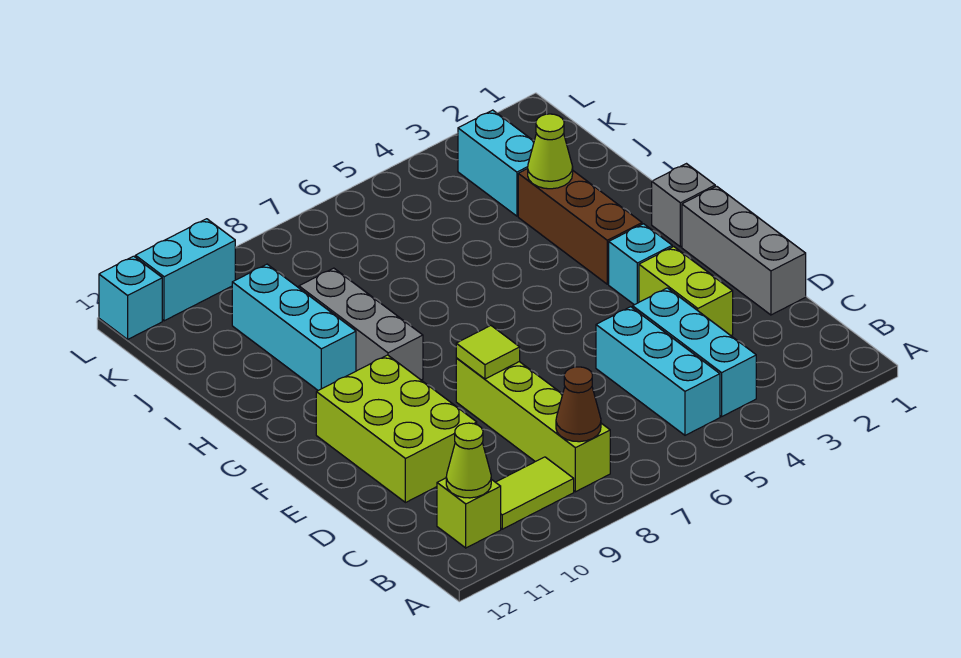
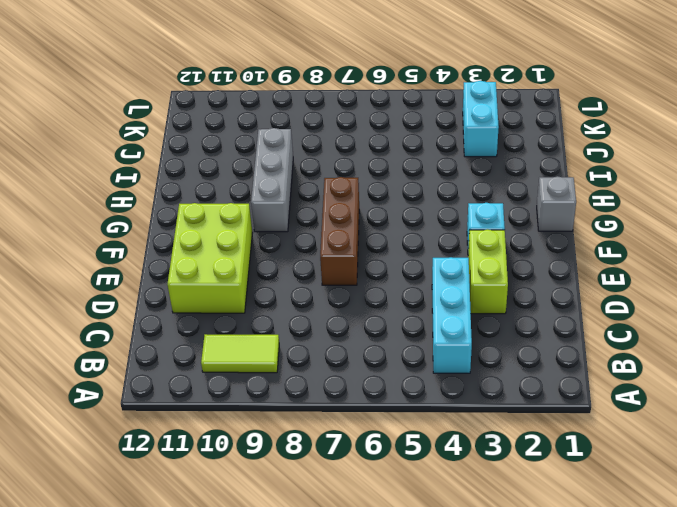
brown brick E7:G7 level 1 -> brown brick G3:I3 level 1
none -> cyan brick B5:D5 level 1
none -> lime brick B8:E8 level 1
none -> lime brick B11 level 1

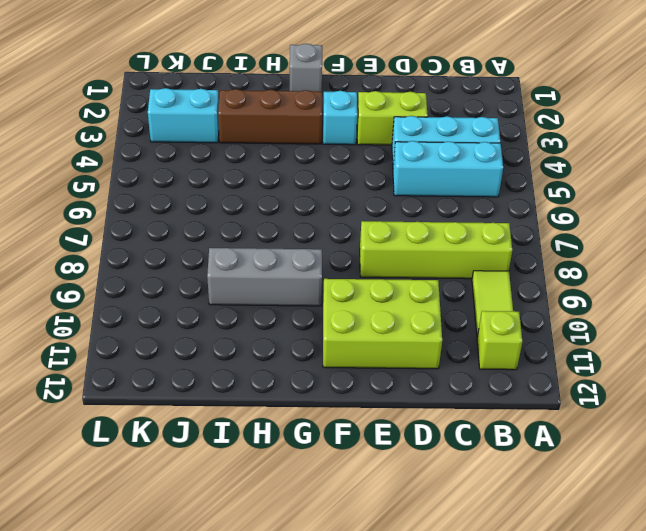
none -> grey brick D1:F1 level 1
none -> cyan brick H10:J10 level 1
none -> cyan brick L10:L11 level 1

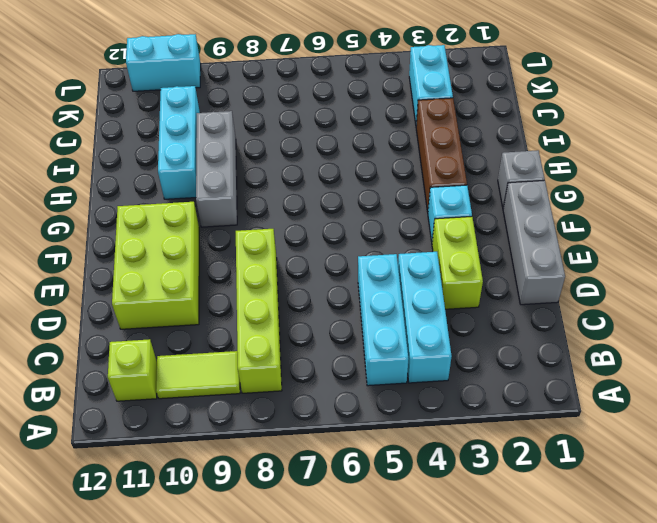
none -> cyan brick L12 level 1
none -> brown cone B8 level 2
none -> lime cone B11 level 2

